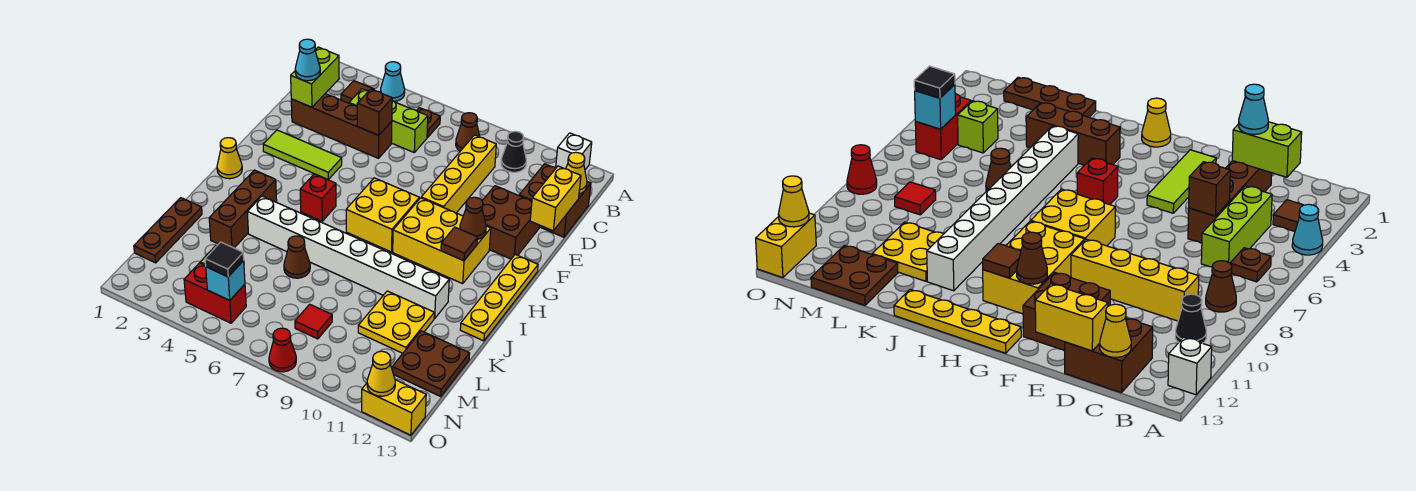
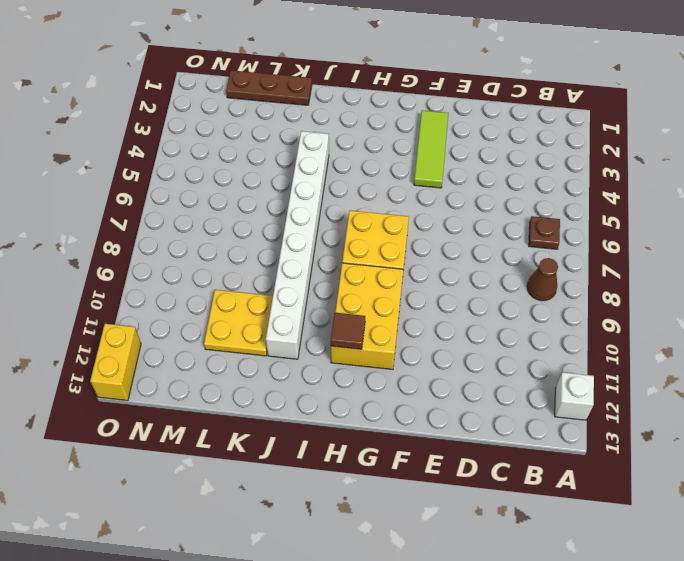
none -> cyan cone A4 level 1
none -> brown tile B3 level 1
none -> black cone B10 level 1
none -> lime brick C4:C6 level 1

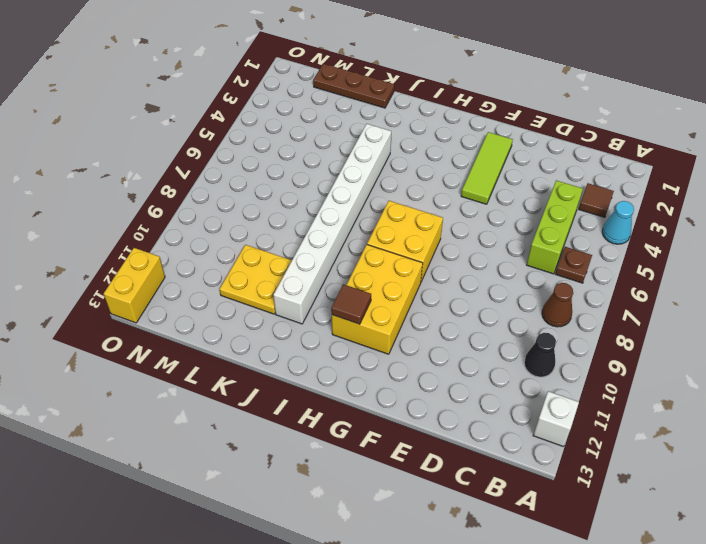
none -> yellow brick C9:F9 level 1
none -> brown brick C12:D13 level 1
none -> brown brick D2:D5 level 1
none -> brown brick E11:F12 level 1

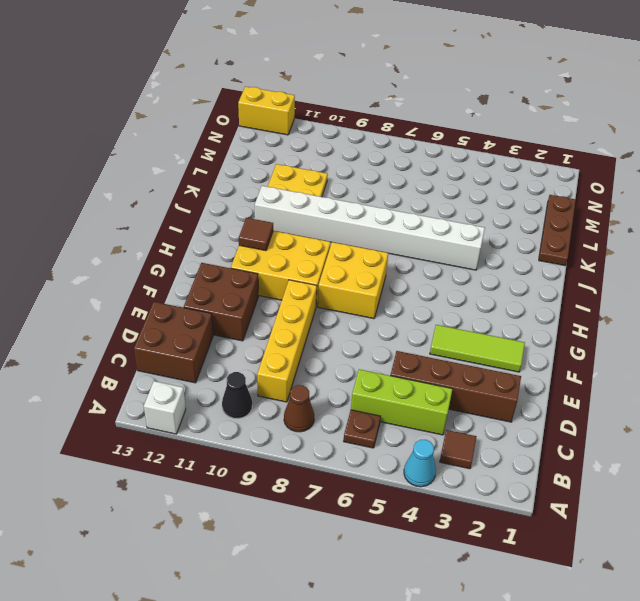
none -> yellow plate G13:J13 level 1
none -> yellow cone H1 level 1
none -> red brick H5 level 1
none -> brown brick I3:K3 level 1

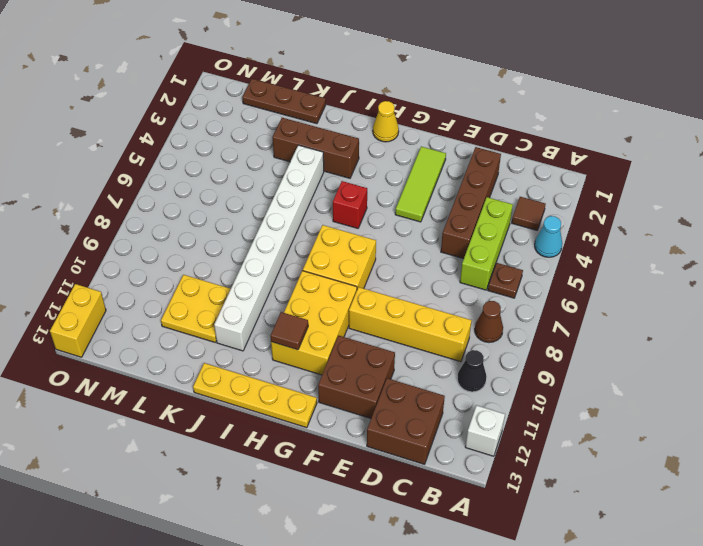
none -> brown cone K6 level 1
none -> brown plate L12:M13 level 1
none -> lime brick M4 level 1
none -> red tile M8 level 1

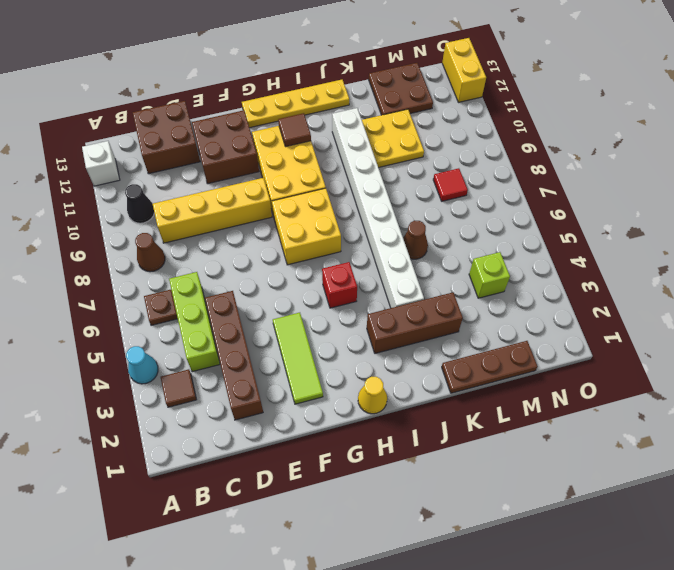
none -> red brick N4:N5 level 1
none -> red cone O8 level 1
none -> lime brick C2:D2 level 2
none -> yellow cone C13 level 2

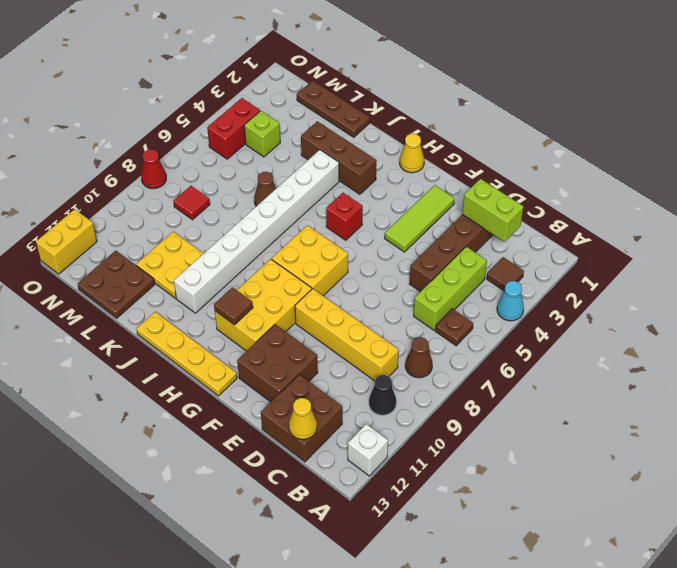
none -> brown brick D5 level 2
none -> yellow brick D13:E13 level 2
none -> brown cone G11 level 2
none -> cyan brick N5 level 2

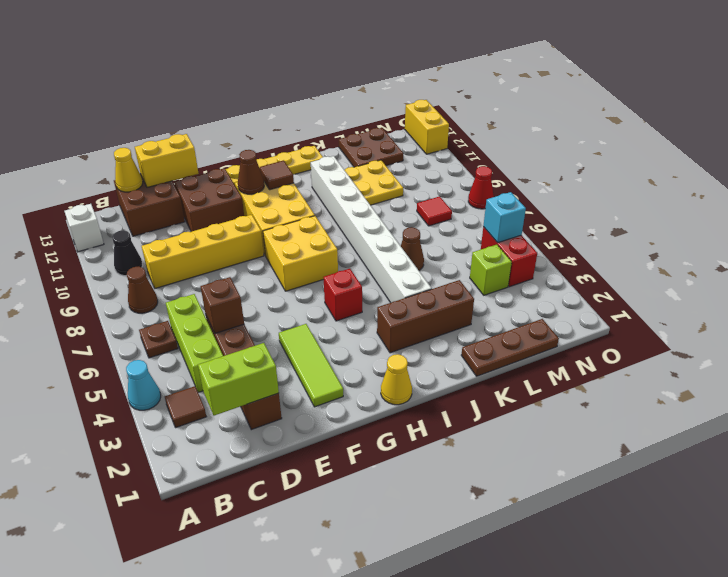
none -> yellow cone O12 level 2
none -> cyan cone D2 level 3
none -> black tile N5 level 3

